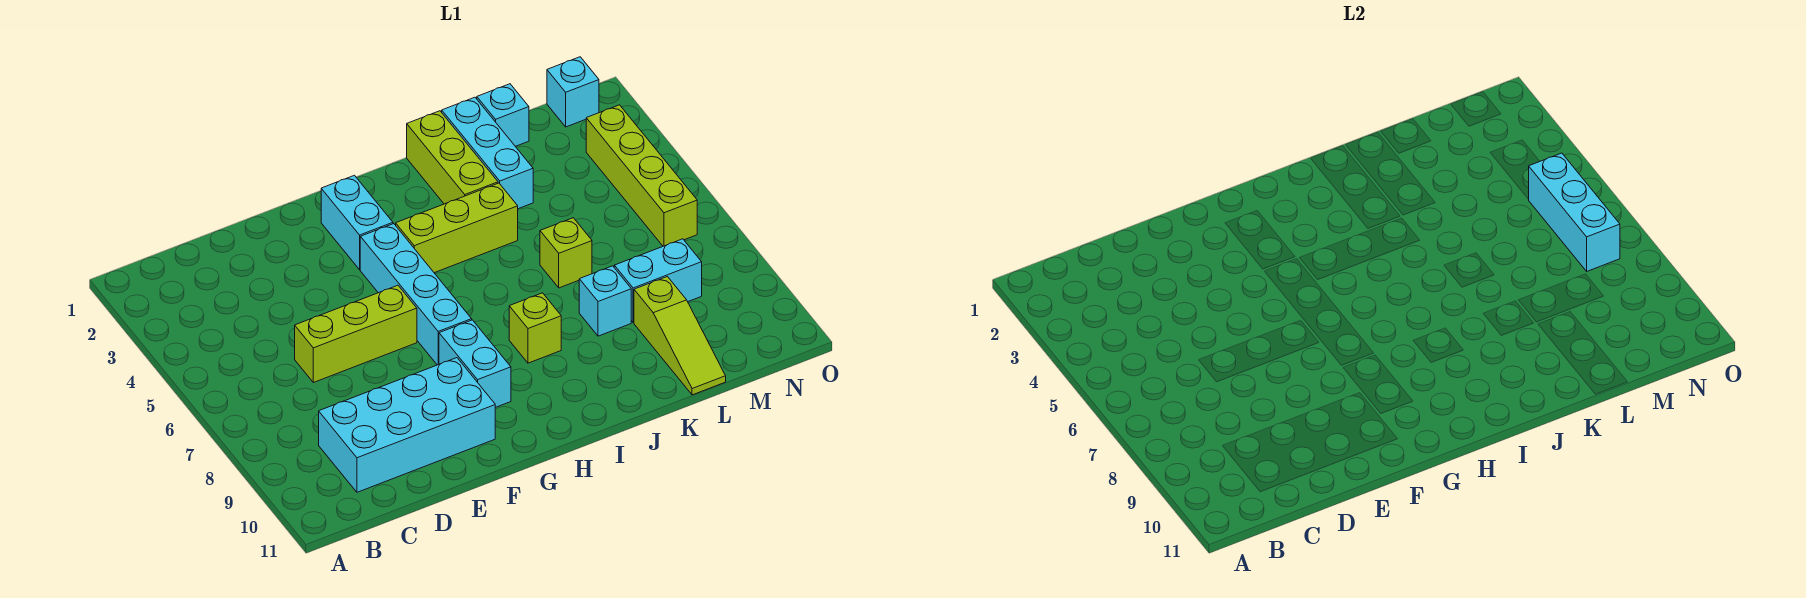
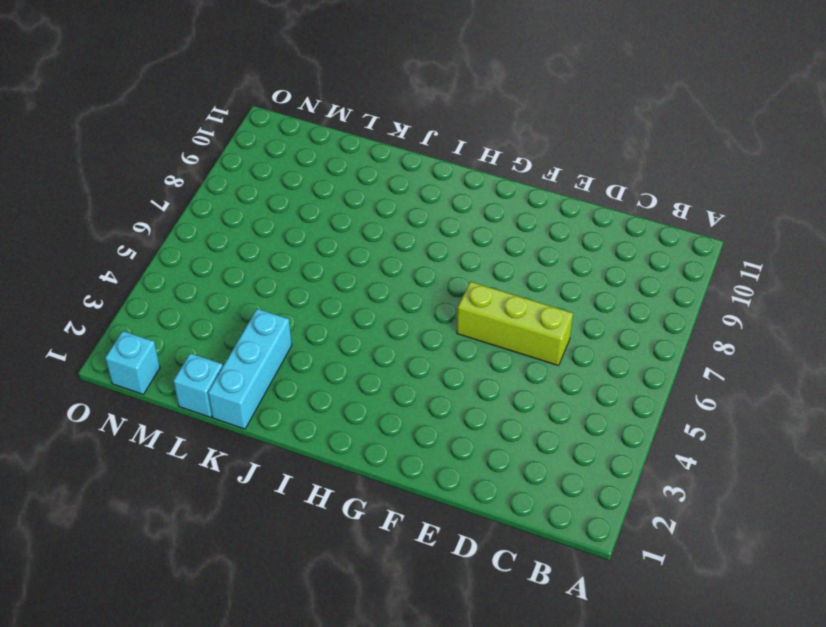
none -> cyan brick C9:F10 level 1
none -> cyan brick G2:G3 level 1
none -> cyan brick G4:G7 level 1

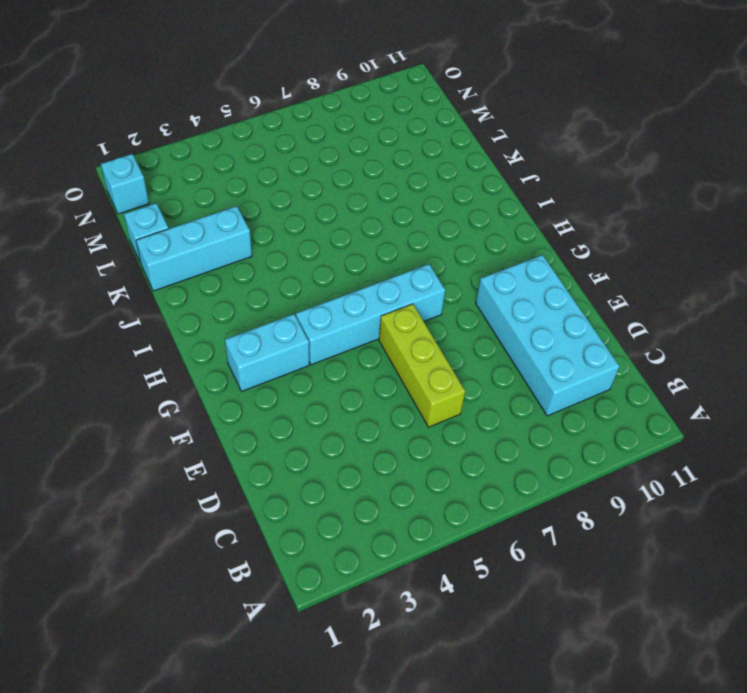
none -> cyan brick G8:G9 level 1
none -> lime brick H4:J4 level 1
none -> lime brick I8 level 1

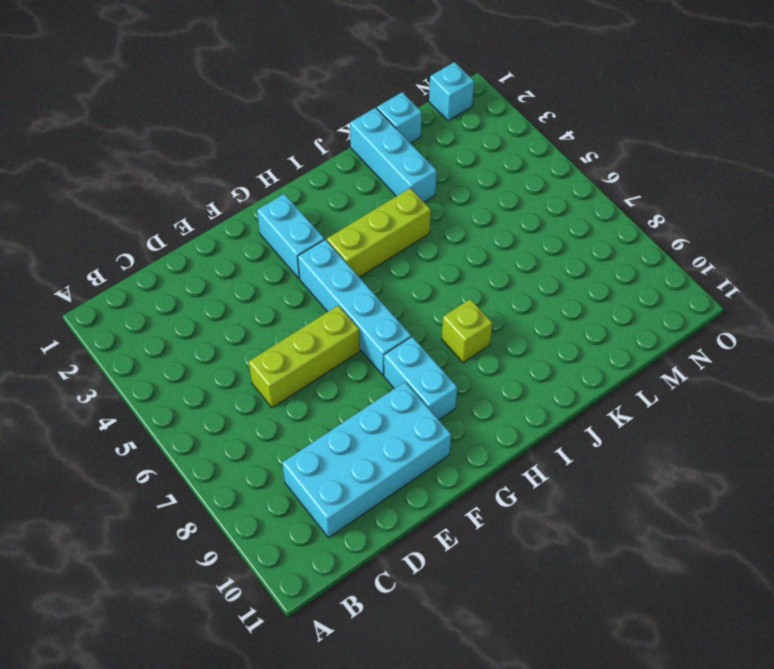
none -> lime brick J1:J3 level 1
none -> lime brick K6 level 1
none -> cyan brick K8 level 1

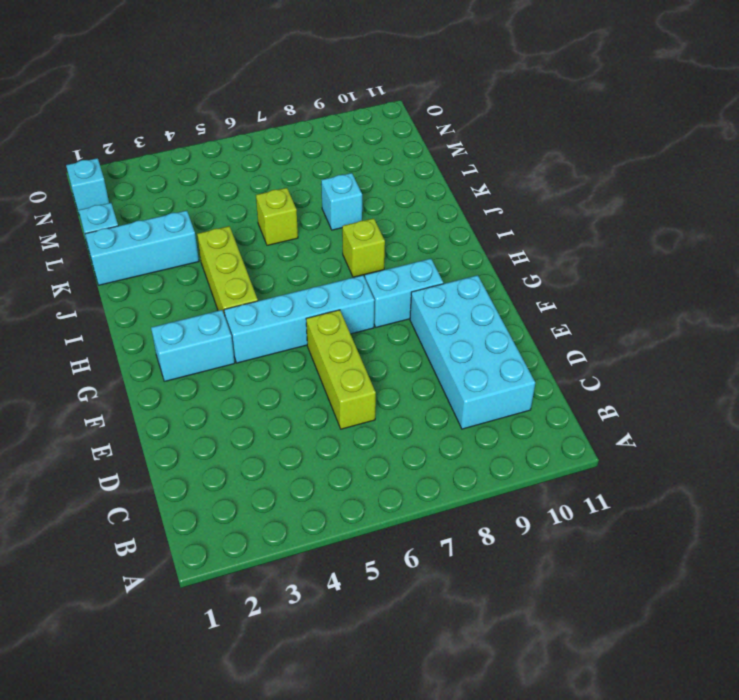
none -> lime brick J1:J3 level 1
none -> cyan brick L8:M8 level 1
none -> lime slope L9:L11 level 1 top 9

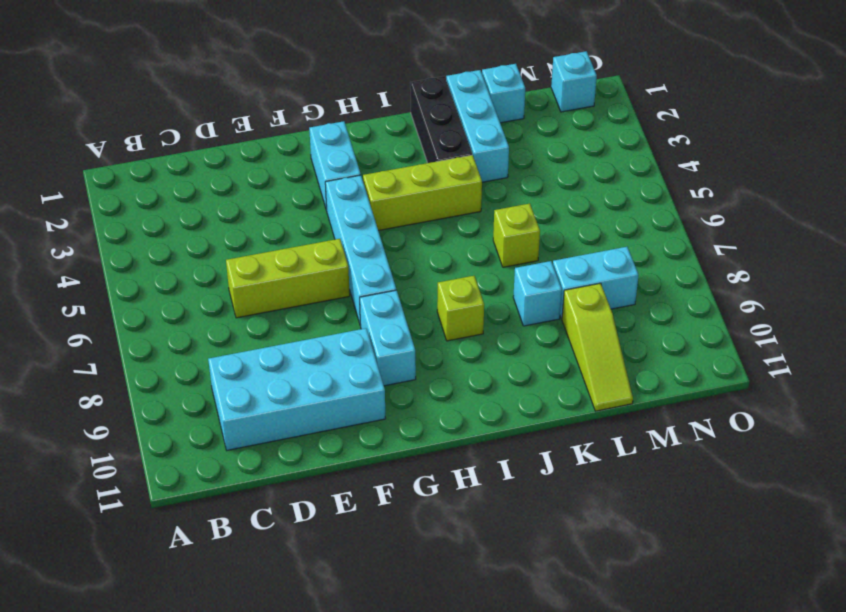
black brick J1:J3 level 1 -> lime brick J1:J3 level 1
none -> lime brick N3:N6 level 1
none -> cyan brick N5:N7 level 2

